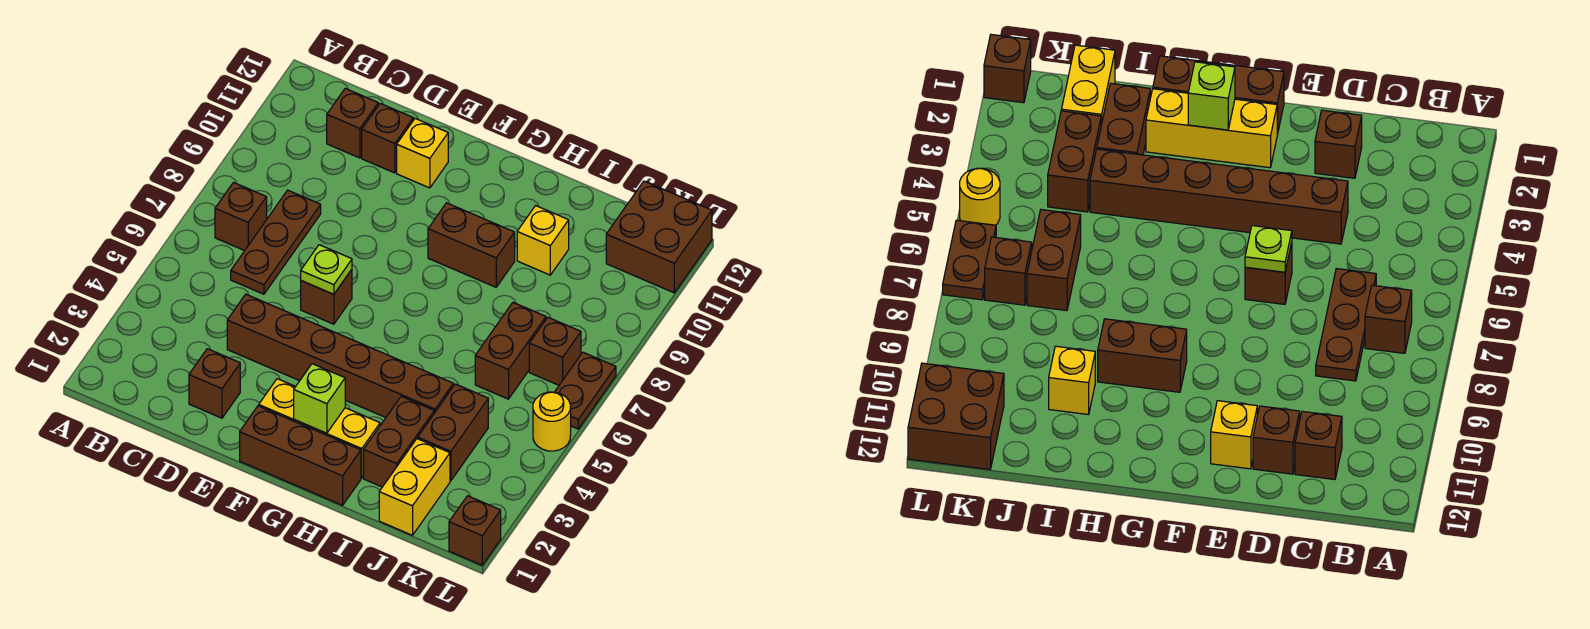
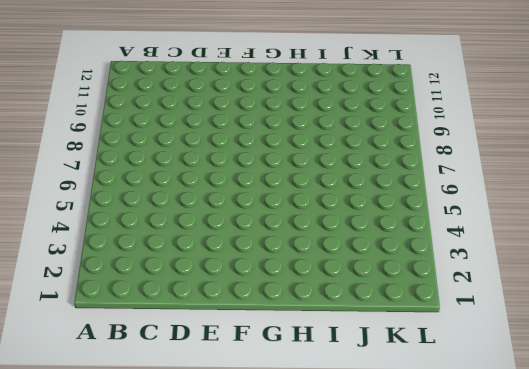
none -> brown brick B7 level 1
none -> brown plate C6:C8 level 1
none -> brown brick C11 level 1

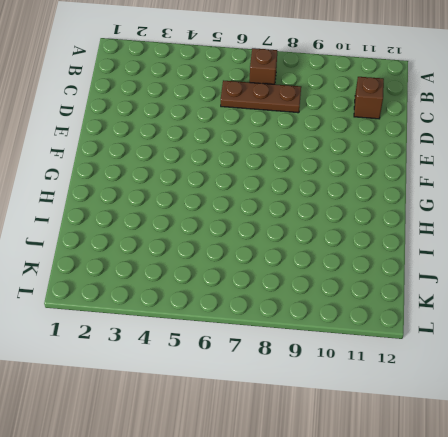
none -> brown brick D2 level 1
none -> brown brick D4:I4 level 1
none -> brown brick D11 level 1

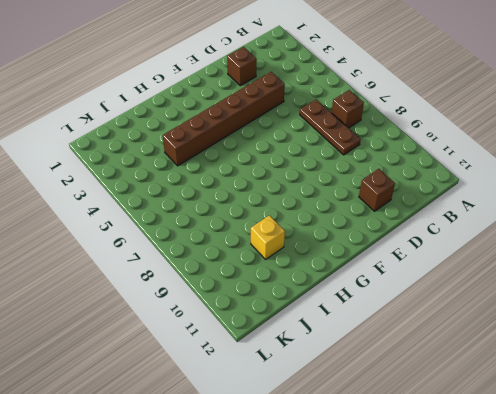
none -> brown brick C11 level 1
none -> brown brick E6 level 1
none -> yellow brick E11 level 1

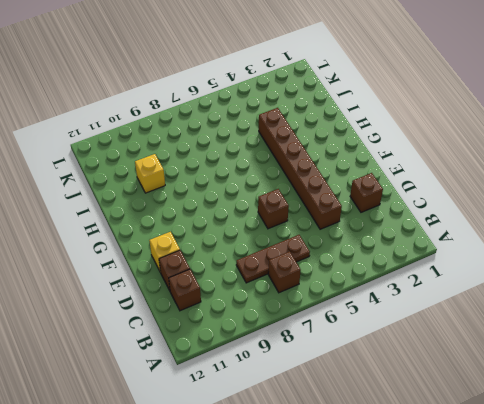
none -> brown brick F1:H1 level 1
none -> yellow brick F2:H2 level 1
none -> brown brick G9:H9 level 1

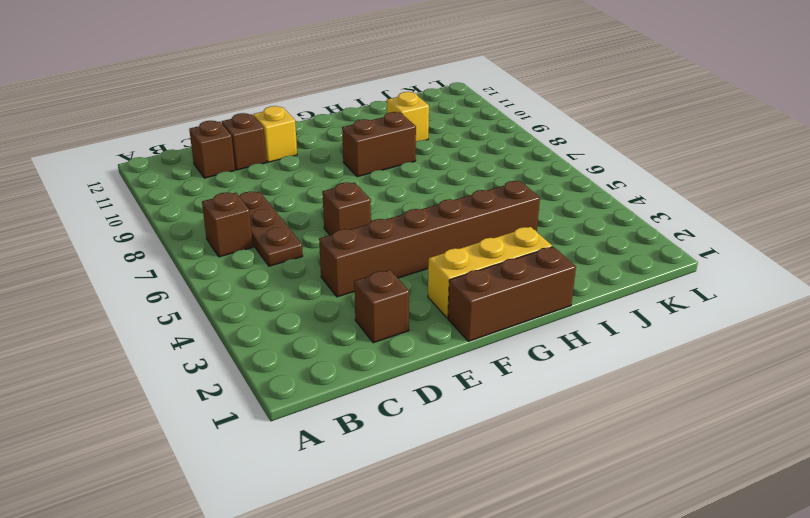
none -> brown brick I2:I3 level 1
none -> yellow brick J1:J2 level 1
none -> brown brick J3:J4 level 1

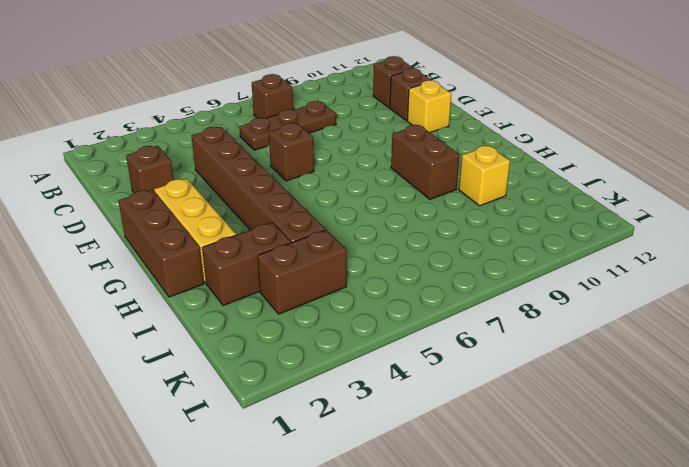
none -> yellow brick J1:J2 level 1
none -> brown brick J6:J7 level 1
none -> brown brick K7 level 1

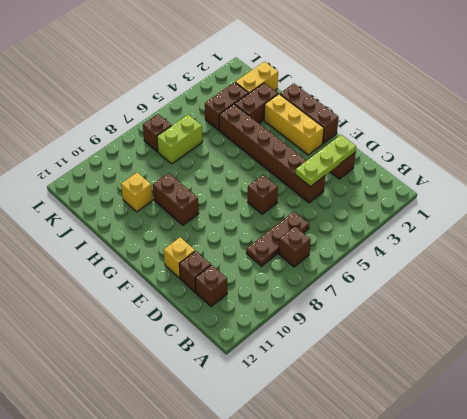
lime plate D2:D4 level 2 -> none
lime brick J6:J7 level 1 -> brown brick J6:J7 level 1
none -> brown brick K11:L12 level 1
none -> brown brick L1 level 1
none -> yellow round brick L5 level 1

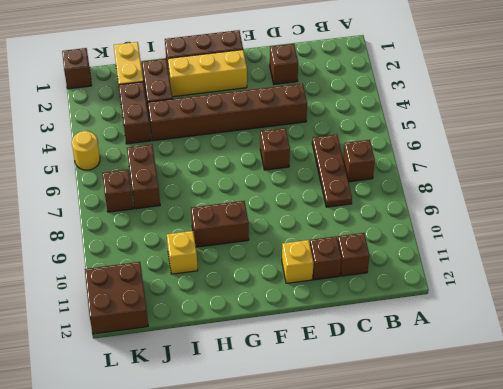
none -> brown plate L6:L7 level 1
none -> lime plate E6 level 2
none -> lime brick G2 level 2

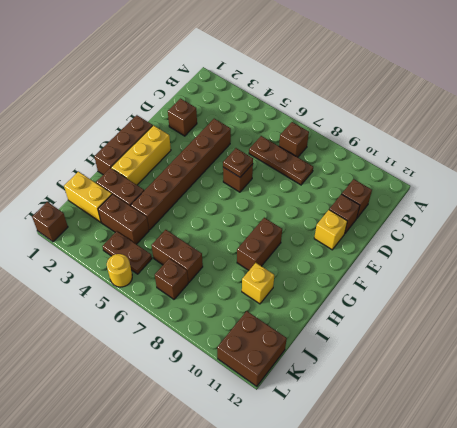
brown plate E6 level 2 -> lime plate E6 level 2
brown plate K4:K5 level 1 -> brown plate L6:L7 level 1
none -> lime brick G2 level 2

